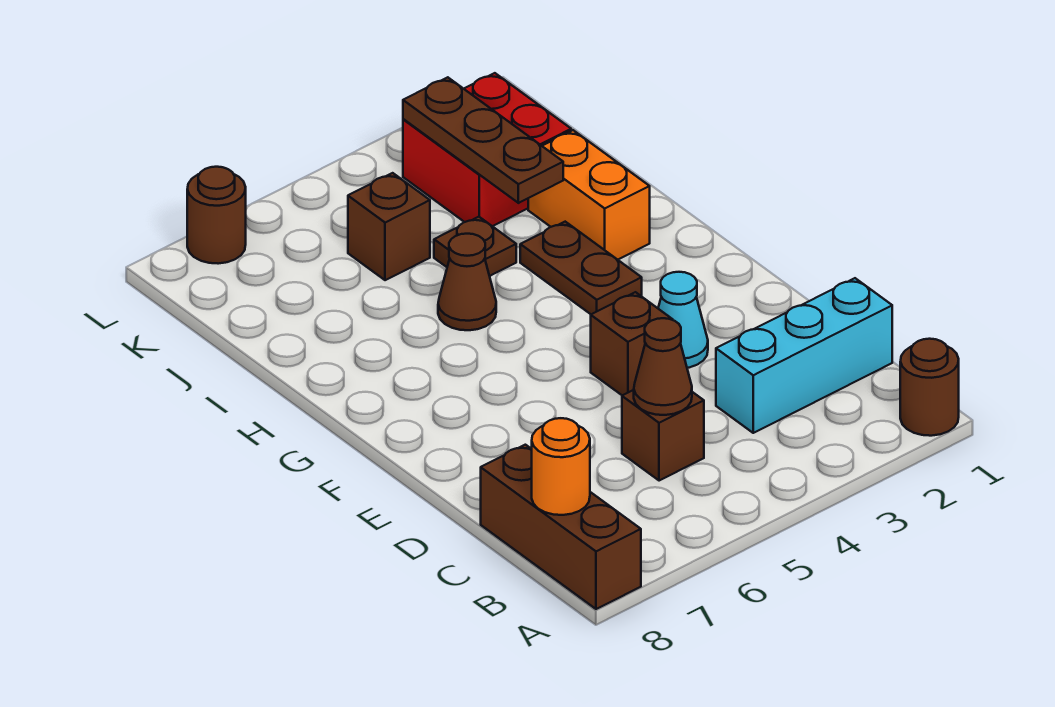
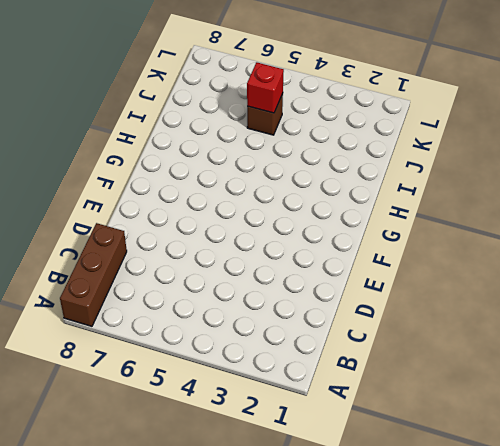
red brick J5 level 2 -> none
none -> brown round brick A1 level 1
none -> cyan brick C1:C3 level 1
none -> brown brick C5 level 1

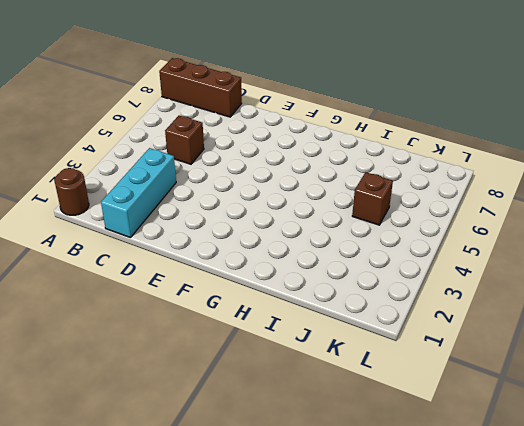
none -> cyan cone E3 level 1
none -> brown brick E4 level 1
none -> brown plate G3:H3 level 1

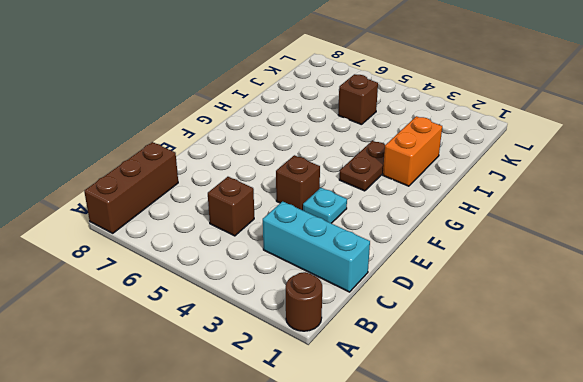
cyan plate E3 level 1 -> cyan cone E3 level 1
none -> brown cone H5 level 1
none -> brown plate I4 level 1
none -> red brick J2:K3 level 1

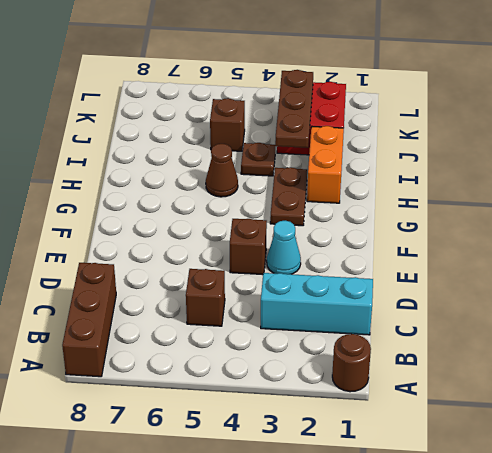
none -> brown round brick L7 level 1
none -> orange round brick B8 level 2
none -> brown cone C5 level 2

